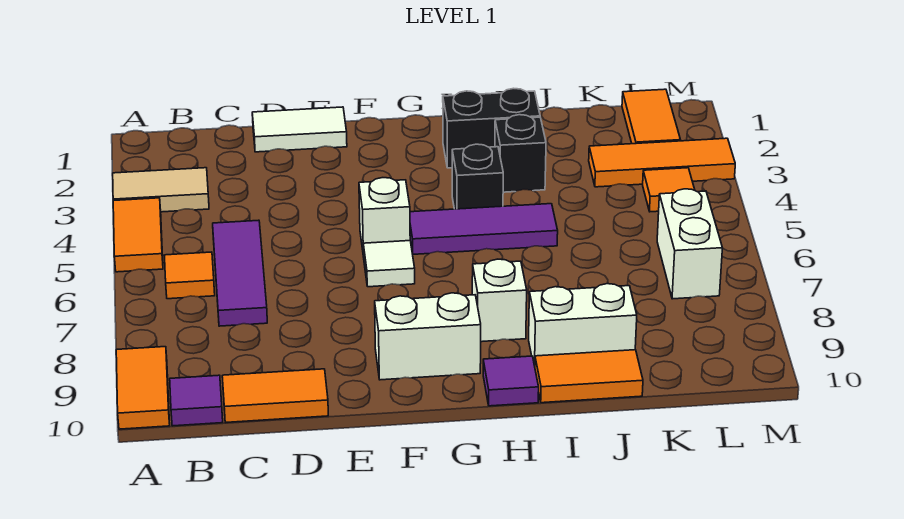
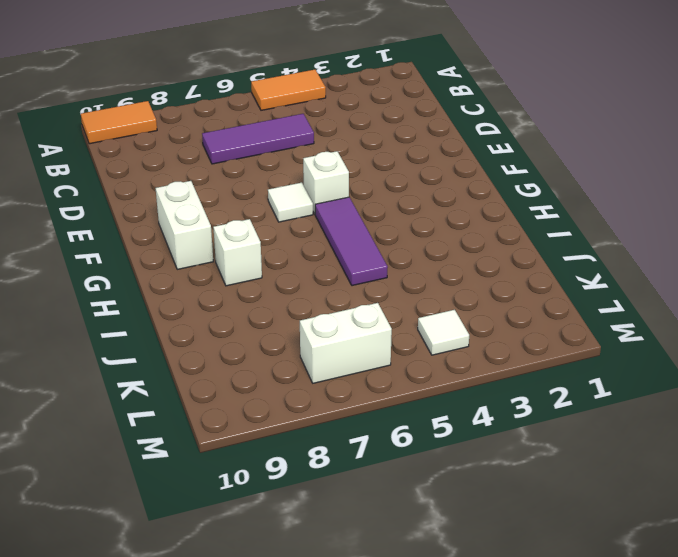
white tile L4 level 1 -> orange tile L4 level 1
none -> tan tile A3:B3 level 1
none -> orange tile B6 level 1
none -> purple tile B10 level 1

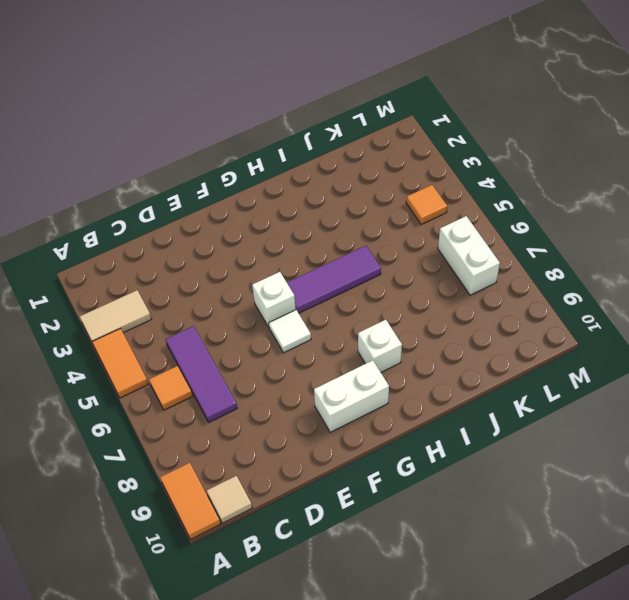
tan tile B10 level 1 -> purple tile B10 level 1
none -> orange tile C10:D10 level 1
none -> white tile D1:E1 level 1
none -> black brick H2:I2 level 1

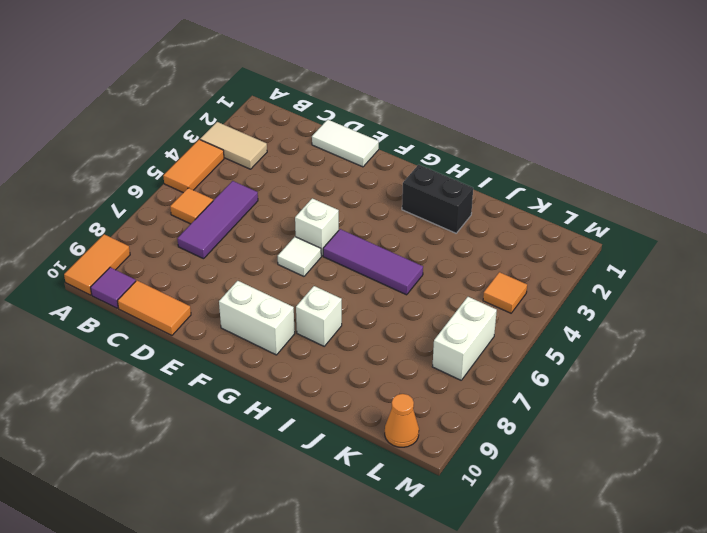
orange cone L10 level 1 -> none
none -> black brick H4 level 1
none -> purple tile H10 level 1
none -> black brick I3 level 1

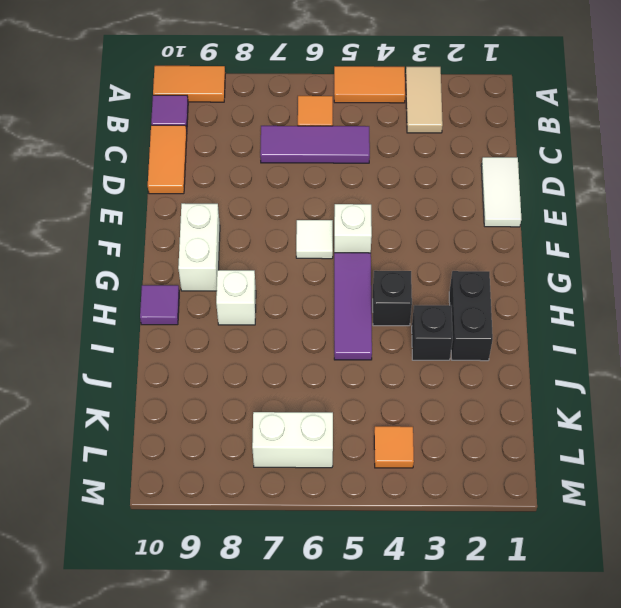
none -> white brick I9:J9 level 1
none -> orange tile I10:J10 level 1
none -> orange tile K3:M3 level 1

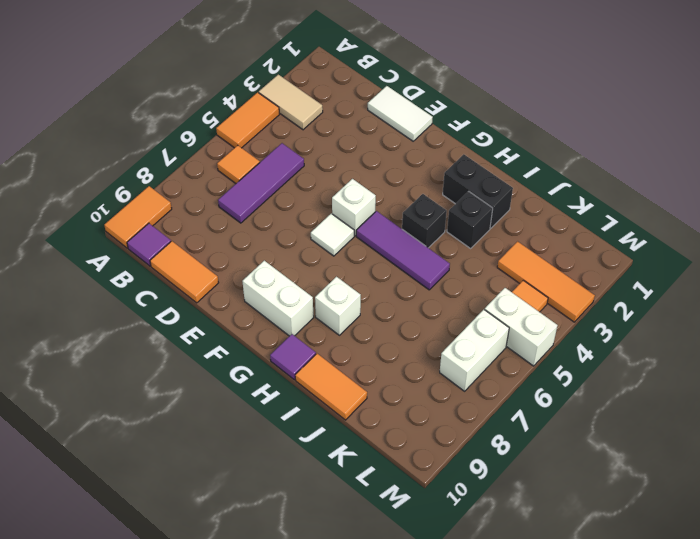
white brick L5:M5 level 1 -> white brick I9:J9 level 1
none -> orange tile L1:L2 level 1

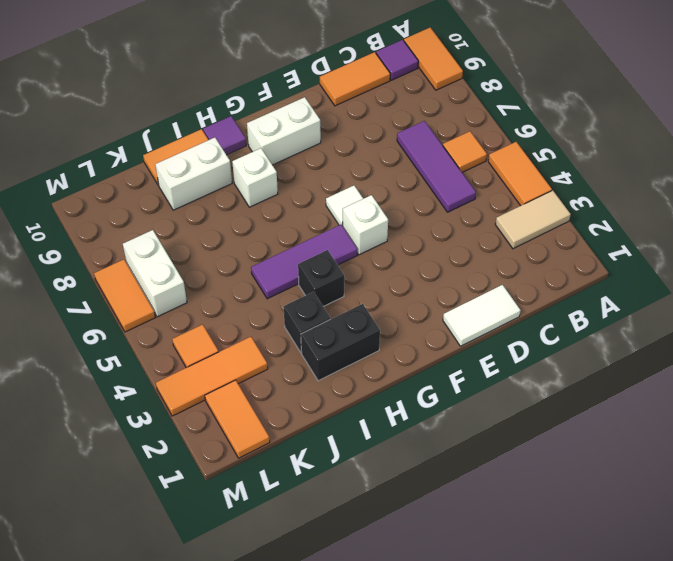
orange tile M6:M7 level 1 -> none

